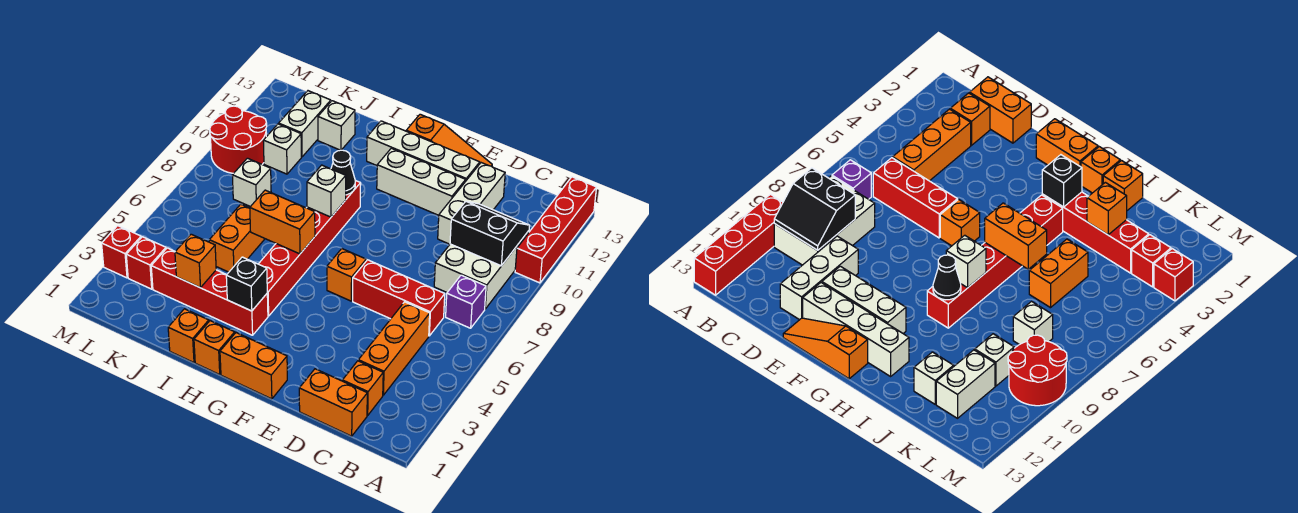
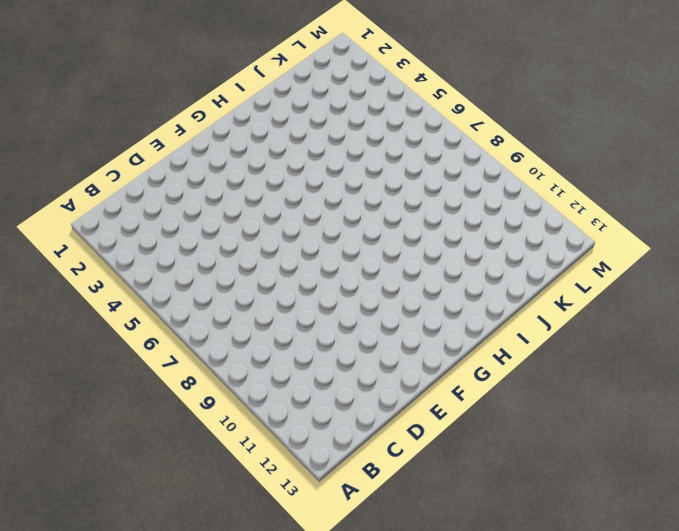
none -> red brick A10:A13 level 1
none -> purple brick B7 level 1
none -> white brick B8:C10 level 1
none -> orange brick C1:D1 level 1

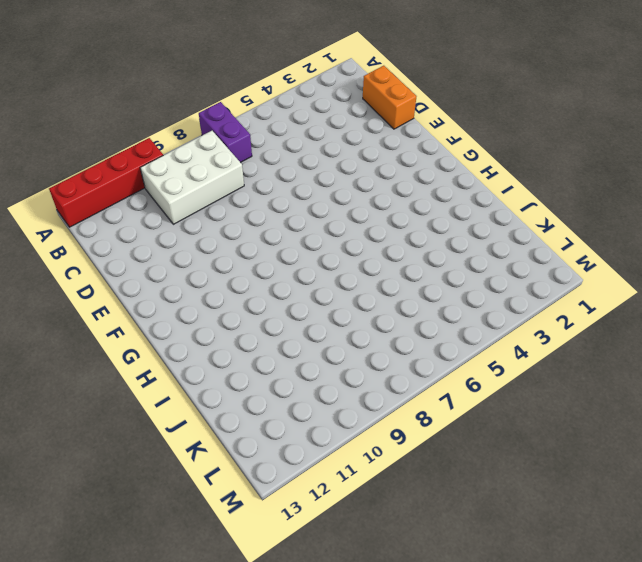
purple brick A7:B7 level 1 -> purple brick B7 level 1
none -> orange brick C2 level 1
none -> orange brick C3:C5 level 1
none -> red brick C6:E6 level 1
none -> white brick D10:D12 level 1

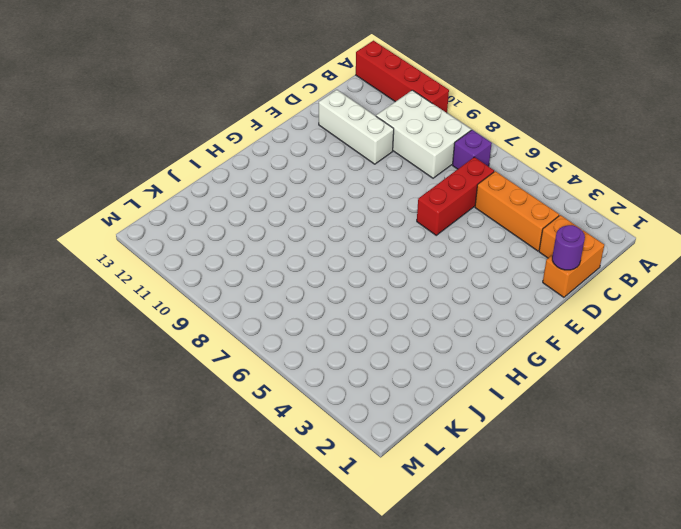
purple round brick D1 level 2 -> none
none -> white brick E11:G11 level 1
none -> white brick E12:H12 level 1
none -> orange slope E13:G13 level 1 top G
none -> orange brick F1:G1 level 1

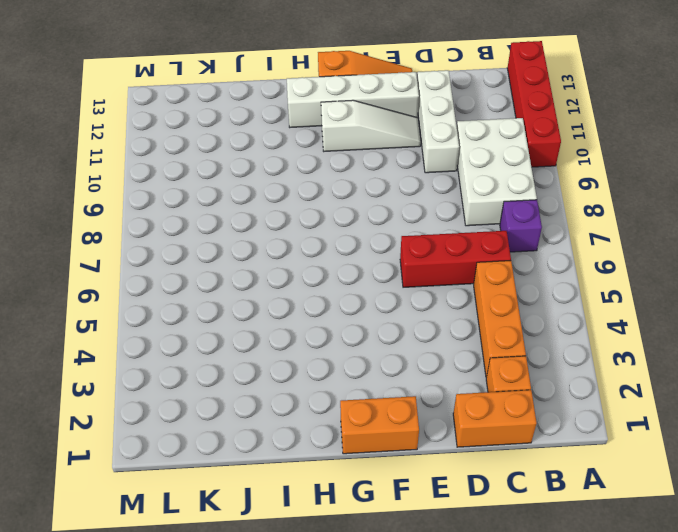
white slope E11:G11 level 1 top G -> white brick E11:G11 level 1
none -> orange brick F6 level 1
none -> orange brick H1 level 1
none -> red brick H3:K3 level 1
none -> red brick H4:H9 level 1

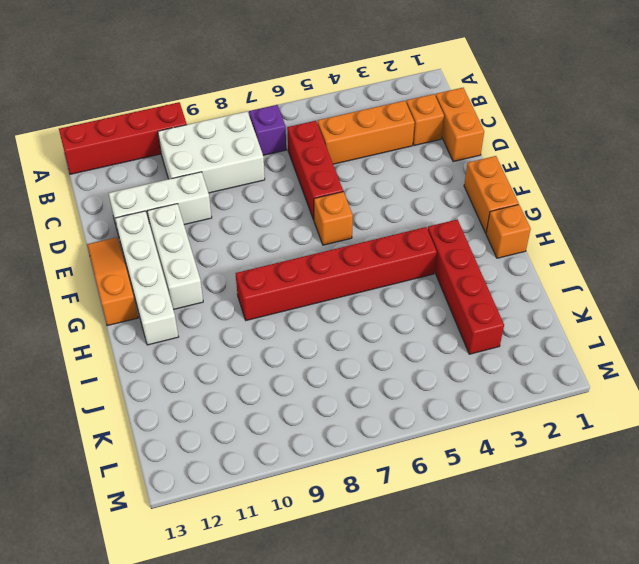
none -> orange brick I1 level 1
none -> orange brick J5:J6 level 1
none -> white brick J12 level 1
none -> white brick K8 level 1

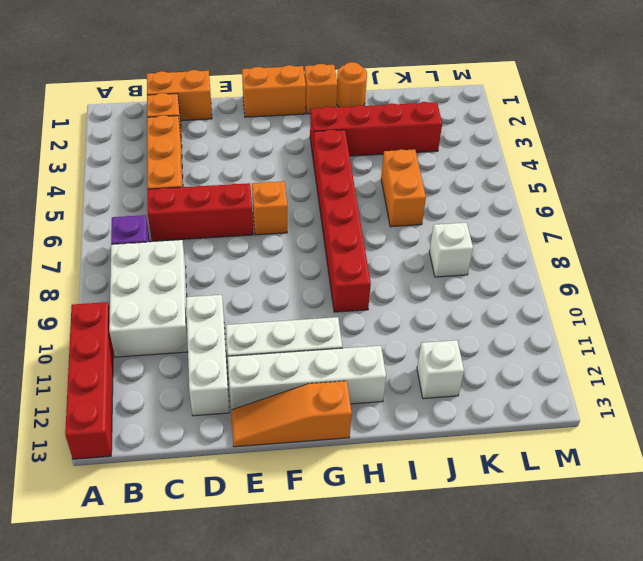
orange round brick I1 level 1 -> orange brick I1 level 1
none -> white brick K10 level 1
none -> white brick K11:K12 level 1
none -> red brick L3 level 1
none -> red round brick L9:M10 level 1

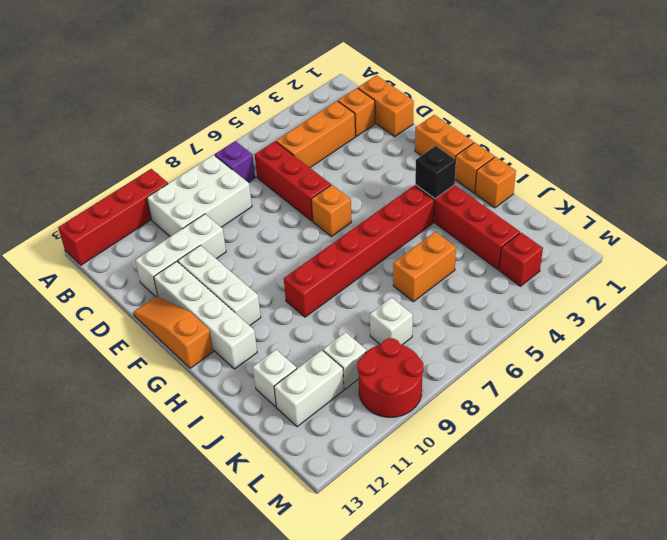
none -> red brick M3 level 1
none -> black slope B9:C10 level 2 top 9
none -> orange brick H6:I6 level 2
none -> white brick H8 level 2

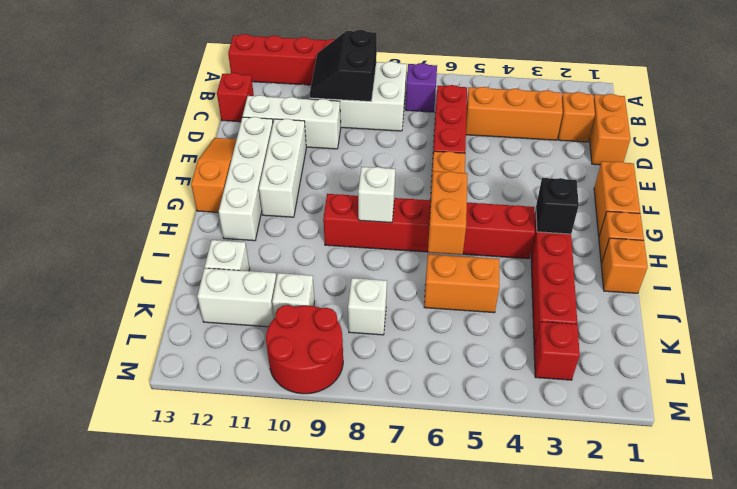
red brick C13 level 1 -> red brick M3 level 1
none -> black cone H9 level 2
none -> orange brick J3 level 2

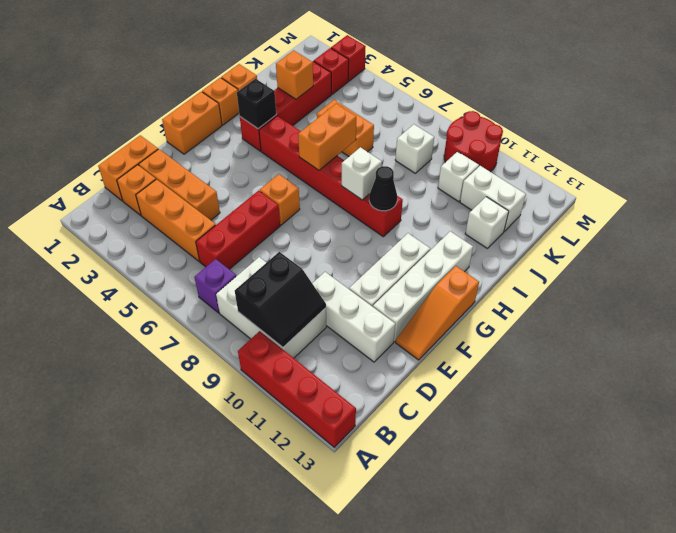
orange brick D2:D4 level 1 -> none

